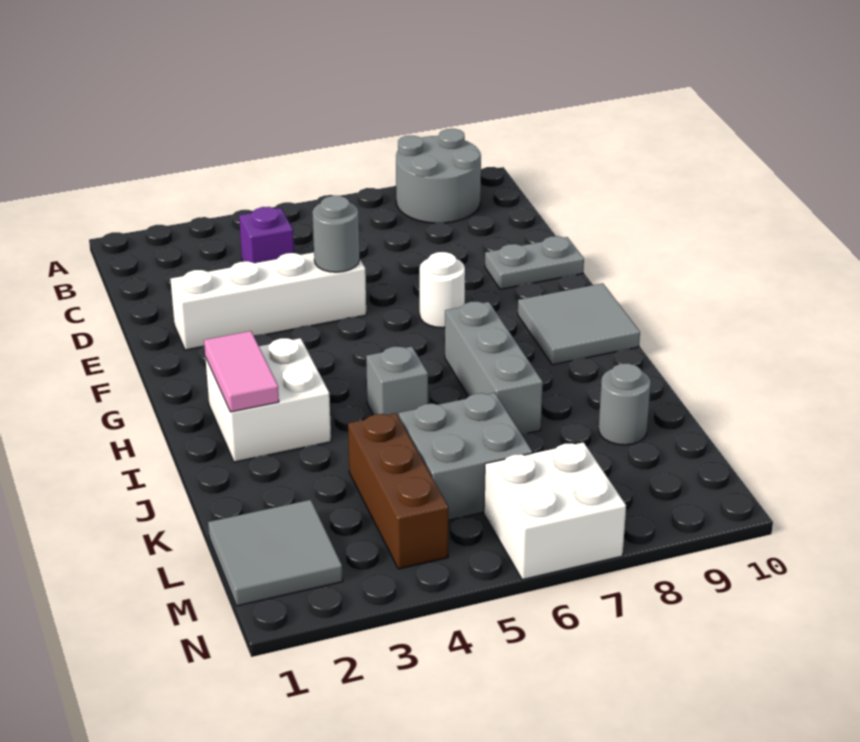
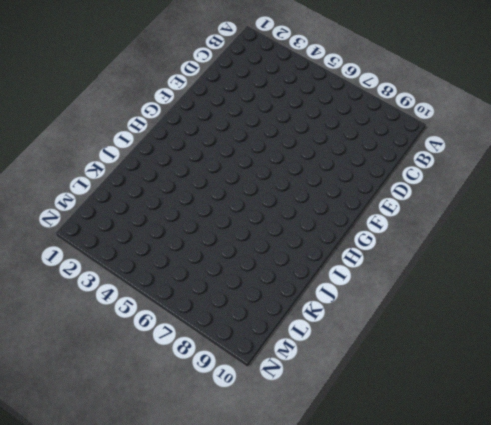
none -> grey round brick A8:B9 level 1
none -> purple brick C4 level 1
none -> white brick E2:E5 level 1

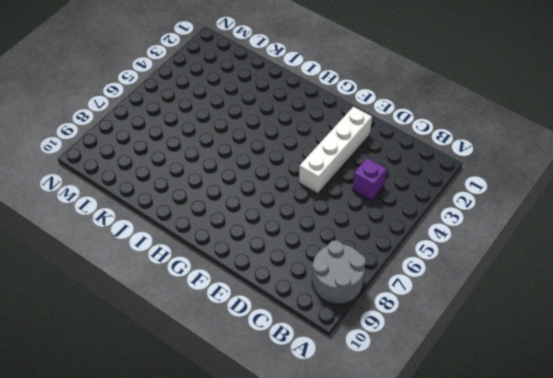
none -> grey plate E9:E10 level 1
none -> white round brick F7 level 1
none -> grey tile G9:H10 level 1

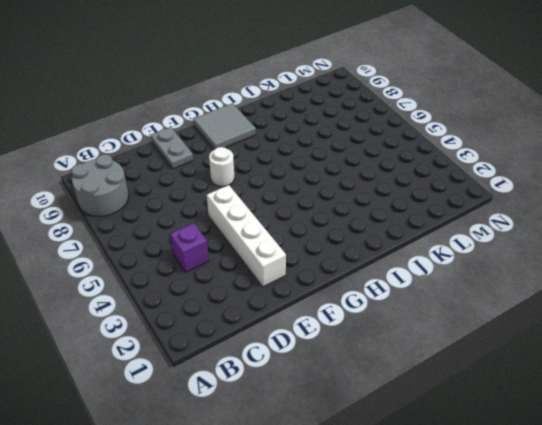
none -> white brick H2:I3 level 1
none -> grey brick H7:J7 level 1
none -> grey brick I5 level 1

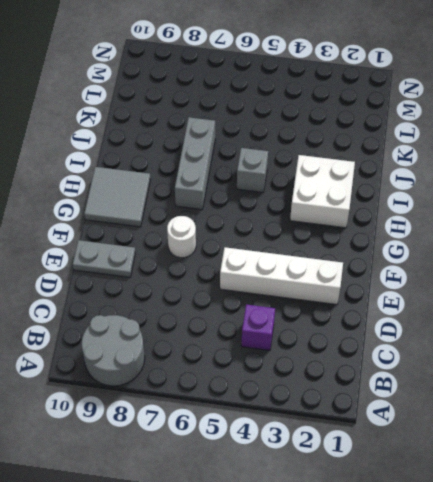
none -> brown brick K4:M4 level 1
none -> grey brick K5:L6 level 1
none -> grey round brick K9 level 1

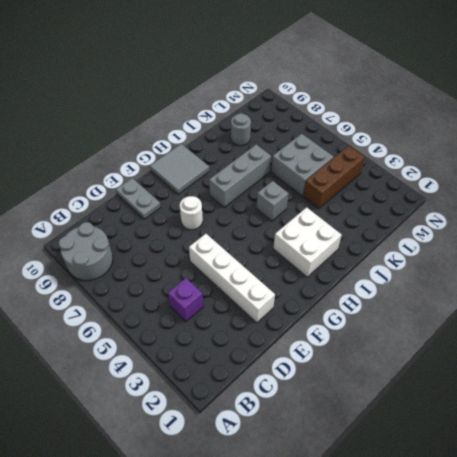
none -> grey tile L1:M2 level 1
none -> white brick M6:N7 level 1
none -> grey round brick E5 level 2

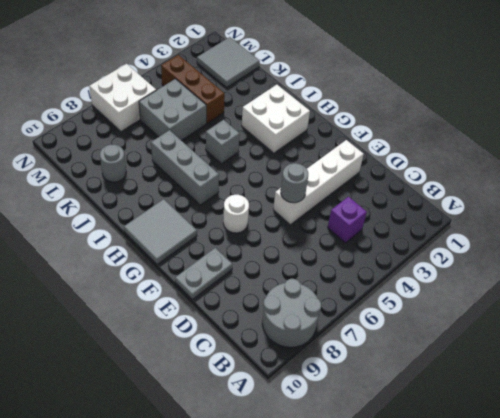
none -> pink tile H2:I2 level 2

